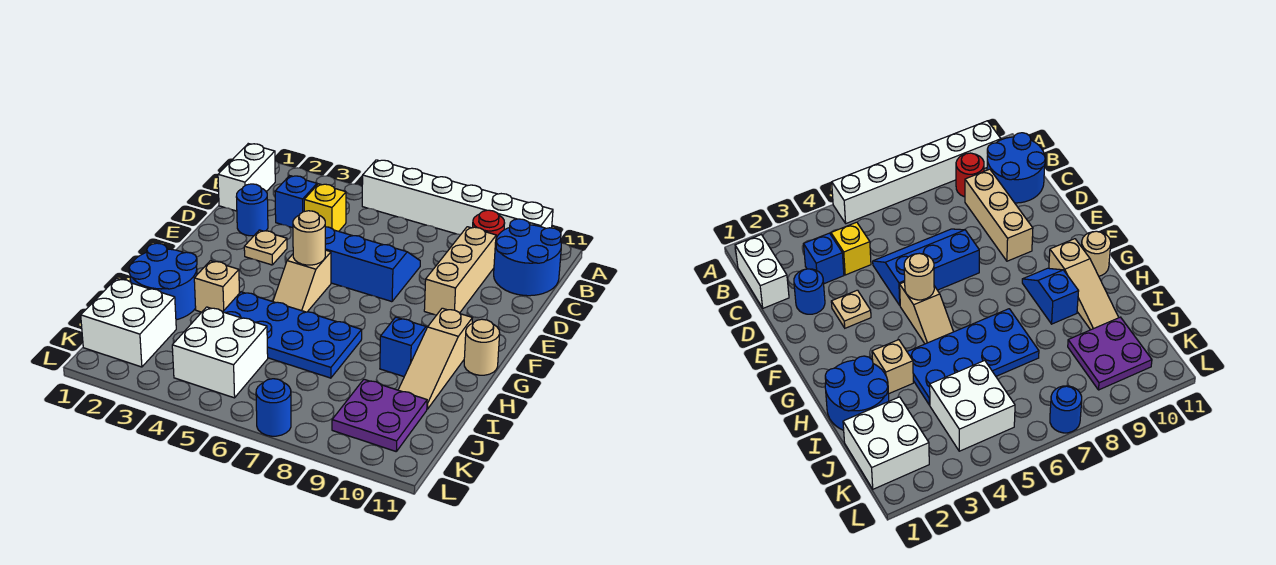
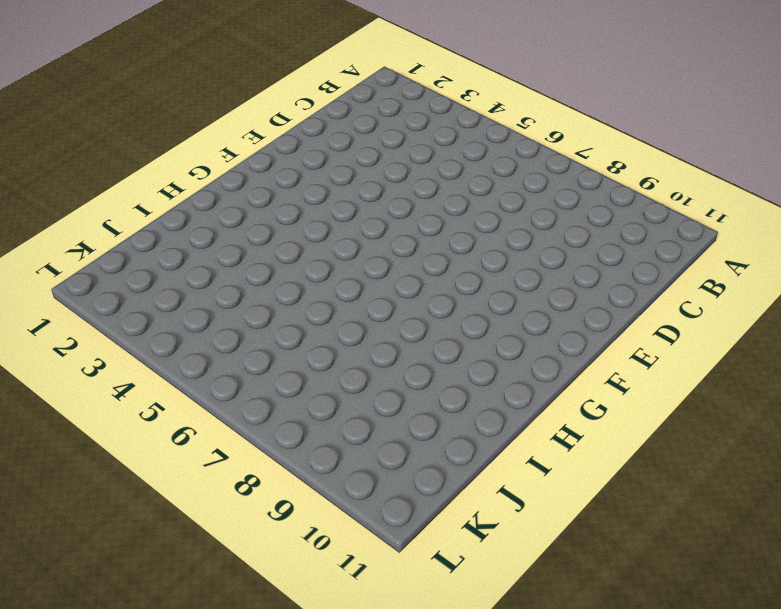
none -> white brick A5:A10 level 1
none -> white brick B1:C1 level 1
none -> red round brick B9 level 1

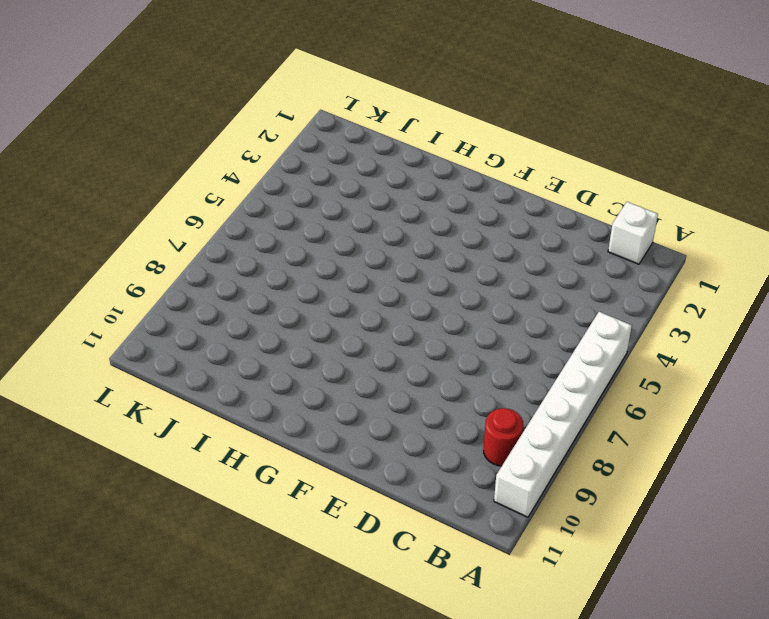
white brick B1 level 1 -> white brick B1:C1 level 1
none -> blue round brick B10:C11 level 1
none -> blue brick C3 level 1
none -> yellow brick C4 level 1

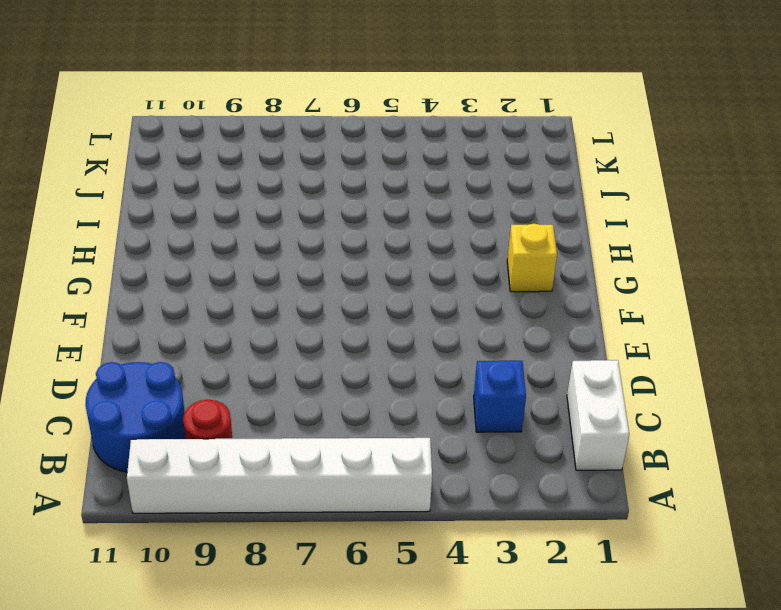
yellow brick G2 level 1 -> yellow brick C4 level 1
none -> tan brick C9:E9 level 1
none -> blue round brick D2 level 1
none -> blue slope D5:E7 level 1 top E

